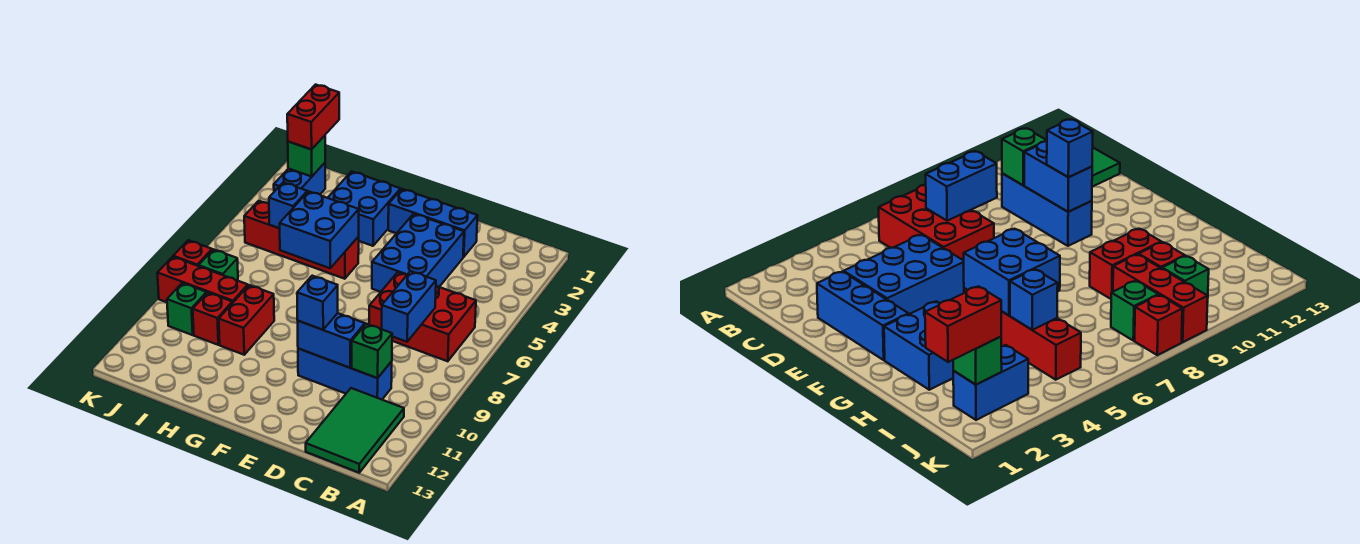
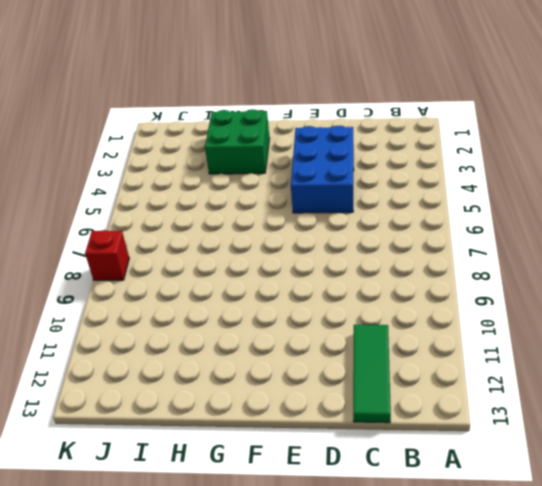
green tile C11:C13 level 1 -> green tile B11:C13 level 1
green brick G2:H3 level 1 -> blue brick G2:H3 level 1
none -> red brick B6:D7 level 1
none -> blue brick C10:E10 level 1
none -> blue brick D2:F2 level 1

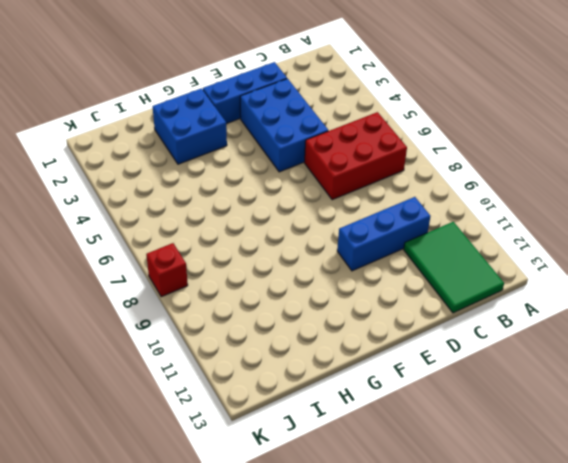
none -> red brick G5:J5 level 1
none -> red brick H9:H10 level 1
none -> red brick I9:K9 level 1

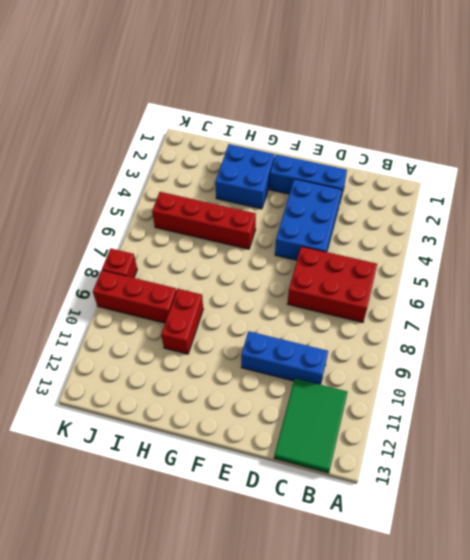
none -> red brick I10 level 1
none -> blue brick J2:J3 level 1
none -> green brick J8 level 1

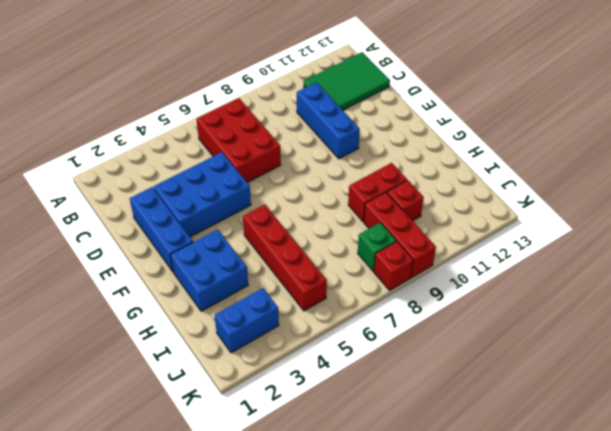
none -> green brick J10 level 1
none -> blue brick C7:C8 level 2
none -> green brick C10 level 2

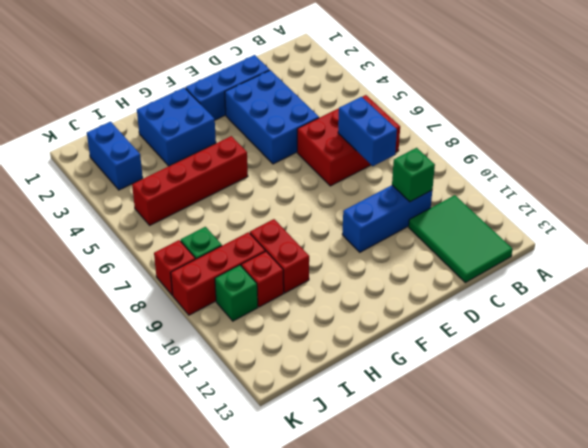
none -> blue brick D10:E10 level 2
none -> blue brick G5:H6 level 2
none -> blue brick I5 level 2

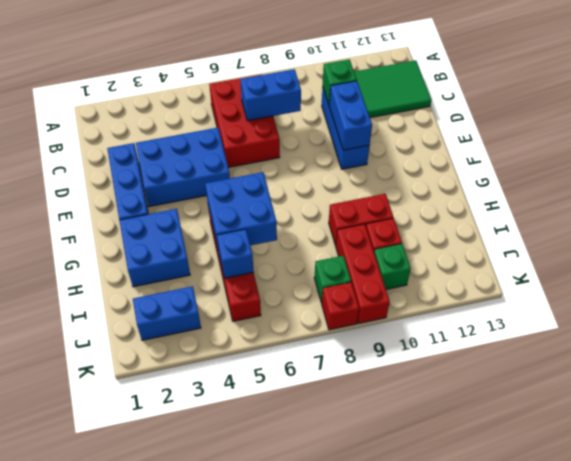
none -> green brick J2 level 2
none -> blue brick E10 level 3
none -> red brick J1:J2 level 3

